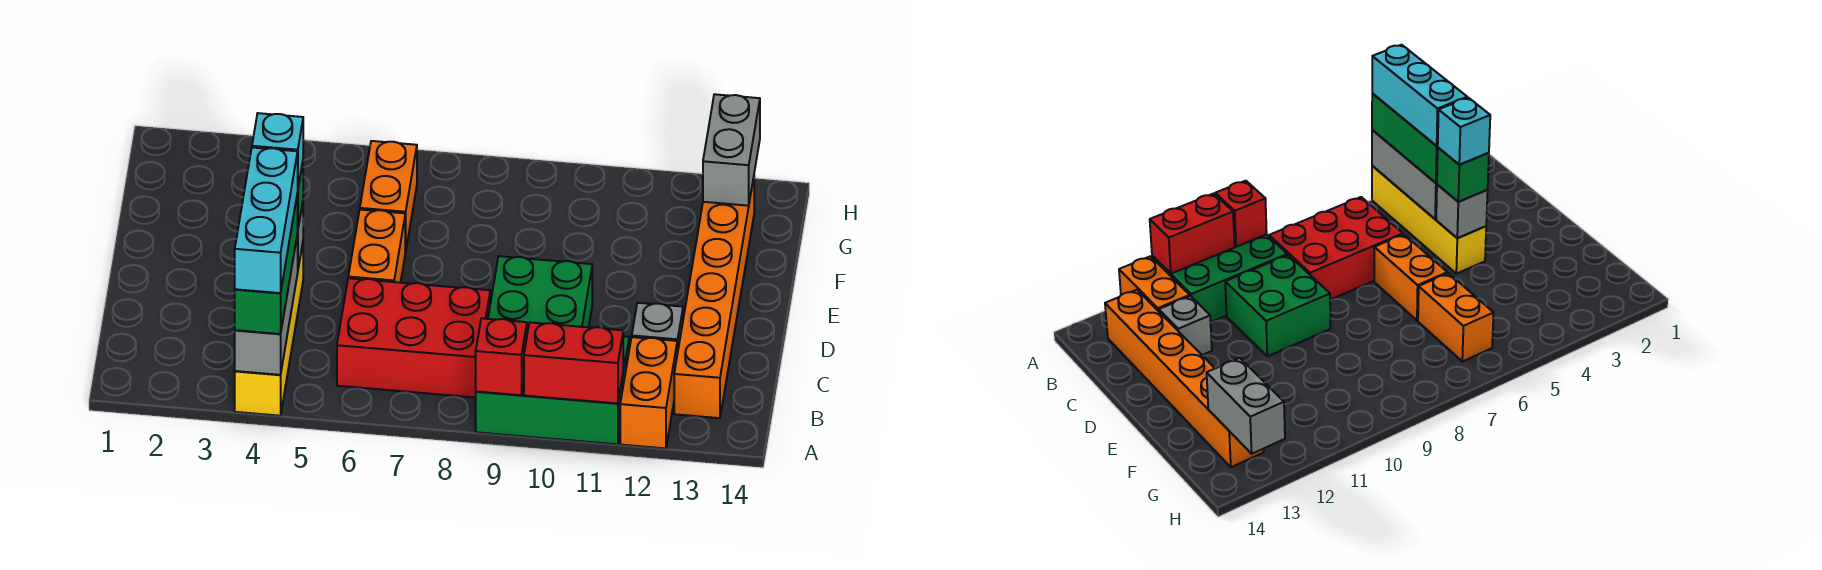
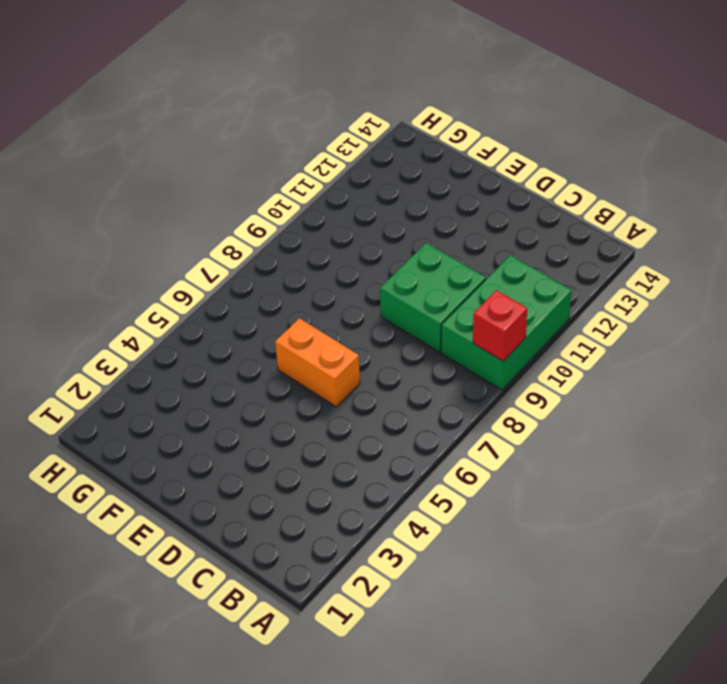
none -> yellow brick A4:D4 level 1
none -> orange brick A12:B12 level 1
none -> red brick B6:C8 level 1

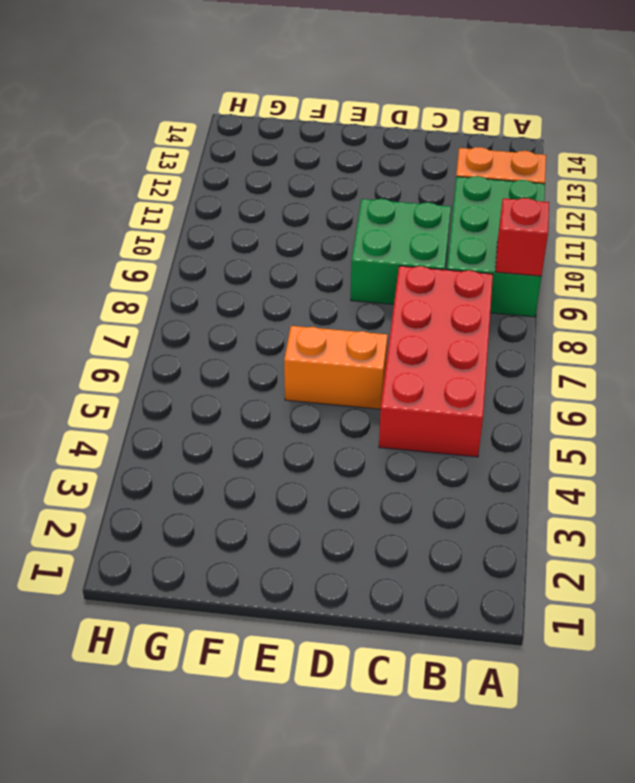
red brick B5:C8 level 1 -> red brick B6:C8 level 1
none -> yellow brick A4:D4 level 1
none -> orange brick B13:G13 level 1
none -> grey brick C12 level 1

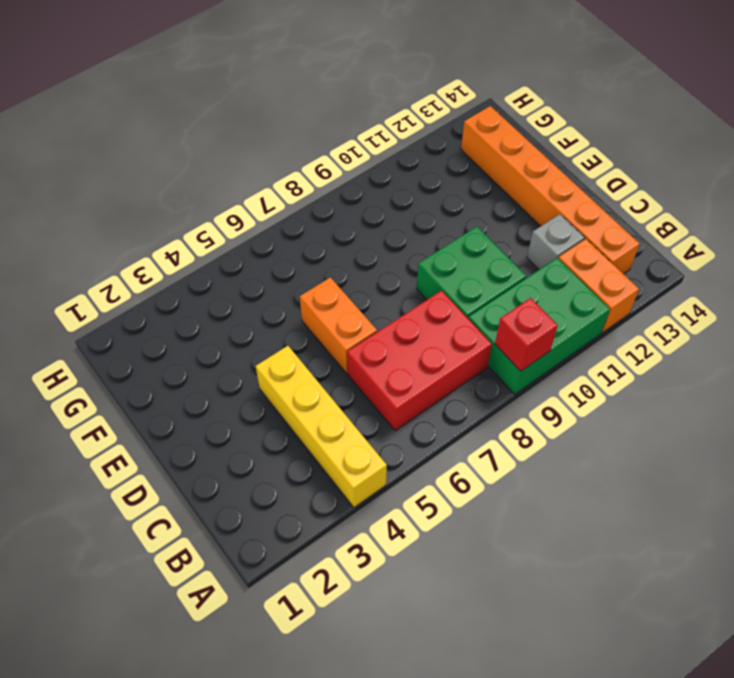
none -> orange brick F6:G6 level 1
none -> grey brick A4:C4 level 2
none -> red brick A10:A11 level 2

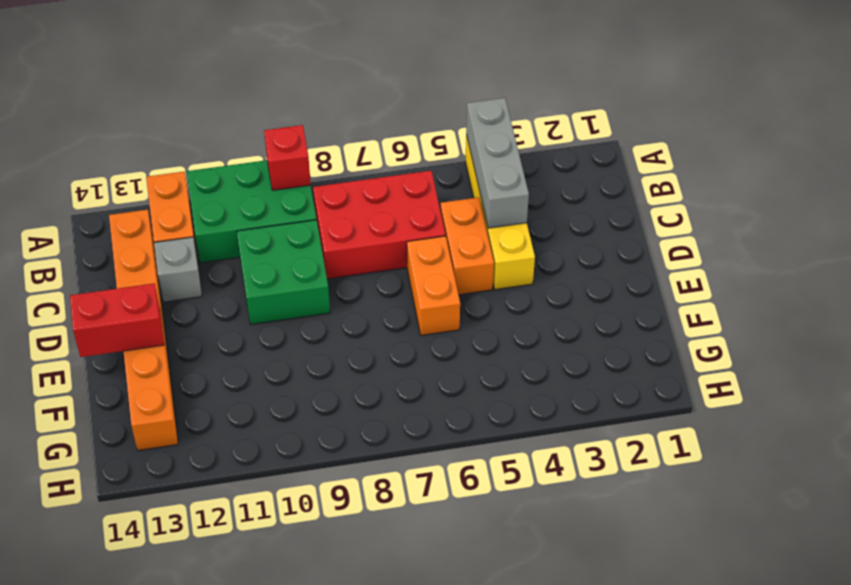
orange brick C5:D5 level 1 -> orange brick F6:G6 level 1
red brick E13:E14 level 2 -> red brick A10:A11 level 2
none -> grey brick D4 level 2
none -> grey brick G13:H13 level 2
none -> green brick A4:C4 level 3

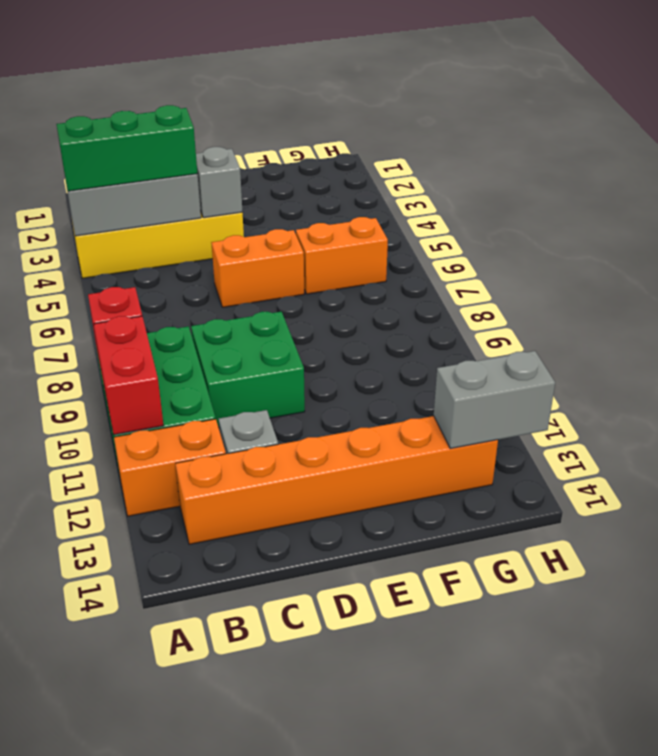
none -> red brick B6:C8 level 1
none -> green brick D4 level 3
none -> cyan brick A4:C4 level 4

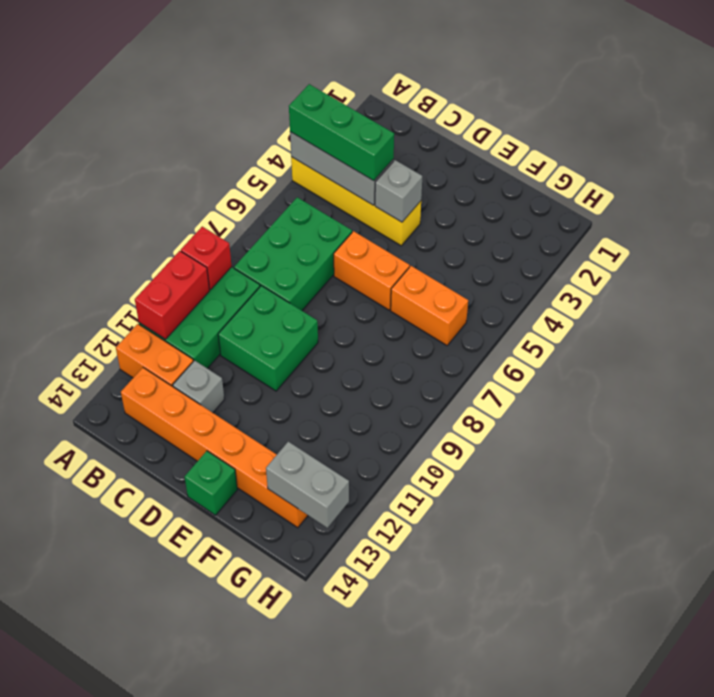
green brick B6:C8 level 1 -> red brick B6:C8 level 1
green brick E14 level 1 -> green brick D4 level 3
none -> cyan brick A4:C4 level 4
none -> cyan brick D4 level 4

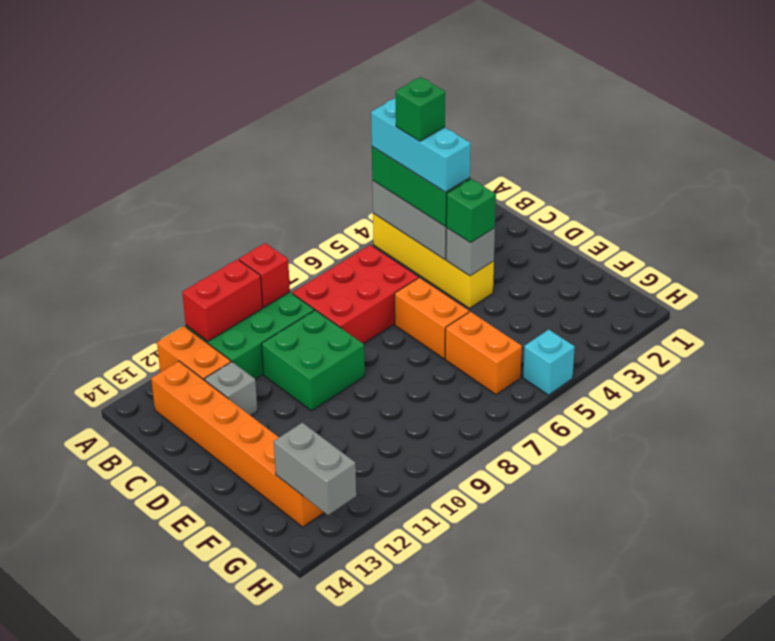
green brick B4 level 5 -> none
cyan brick H5 level 1 -> cyan brick D4 level 4

